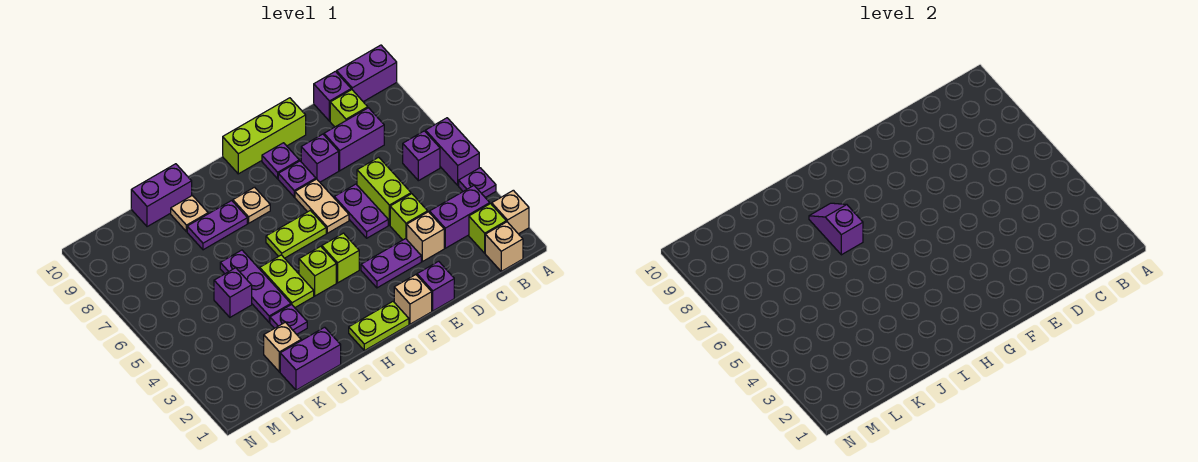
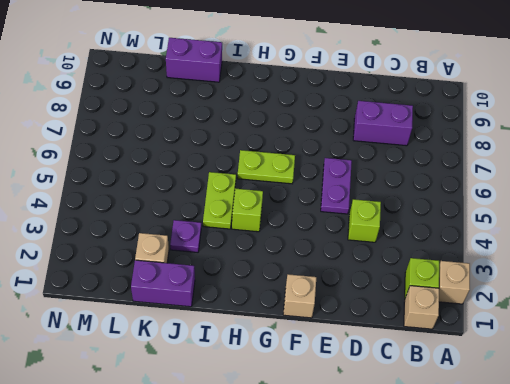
none -> purple plate A4 level 1
none -> purple brick A5:A6 level 1
none -> purple brick A10:B10 level 1
none -> purple brick B3:C3 level 1

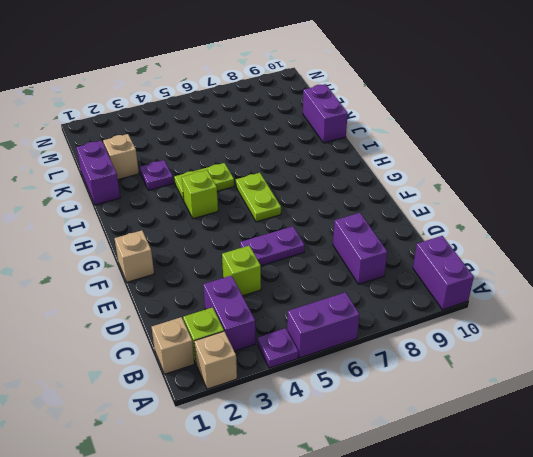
none -> purple brick B6 level 1
none -> lime brick C9 level 1
none -> purple brick C10 level 1
none -> tan brick D3 level 1

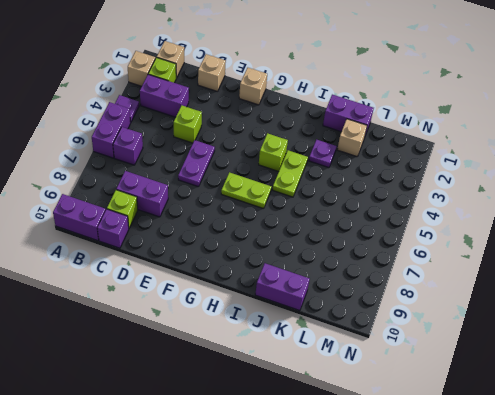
tan brick D1 level 1 -> tan brick D3 level 1
none -> lime brick D5:D6 level 1
none -> purple brick E1 level 1
none -> purple plate E3:F3 level 1
none -> purple brick E8 level 1

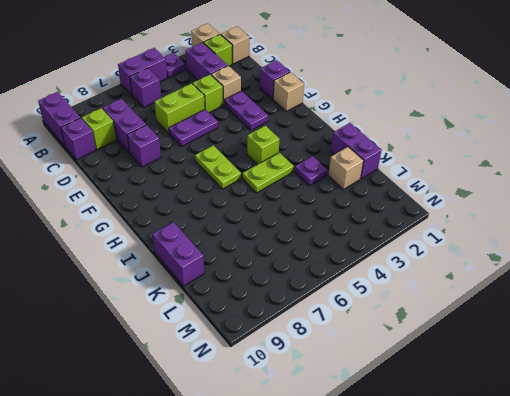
none -> lime brick E10:G10 level 1
none -> tan plate F6:F7 level 1
none -> purple plate F8 level 1
none -> purple plate F9 level 1

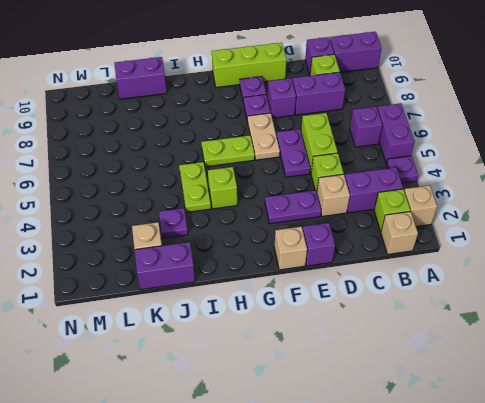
none -> lime plate G1:H1 level 1
none -> lime brick G4 level 1
none -> tan plate H8 level 1
none -> purple plate I8:J8 level 1

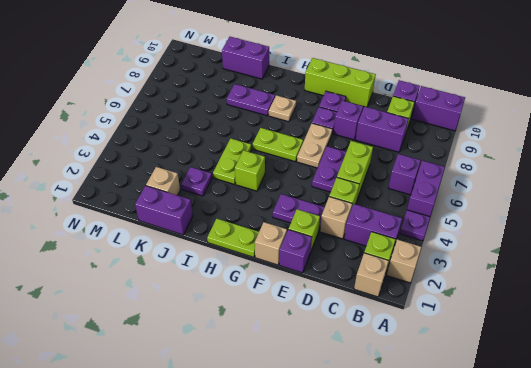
lime brick E2 level 1 -> lime brick G4 level 1
none -> purple plate J4:J6 level 1
none -> tan plate J9 level 1
none -> purple brick K5 level 1
none -> purple slope I7:I8 level 2 top 7

